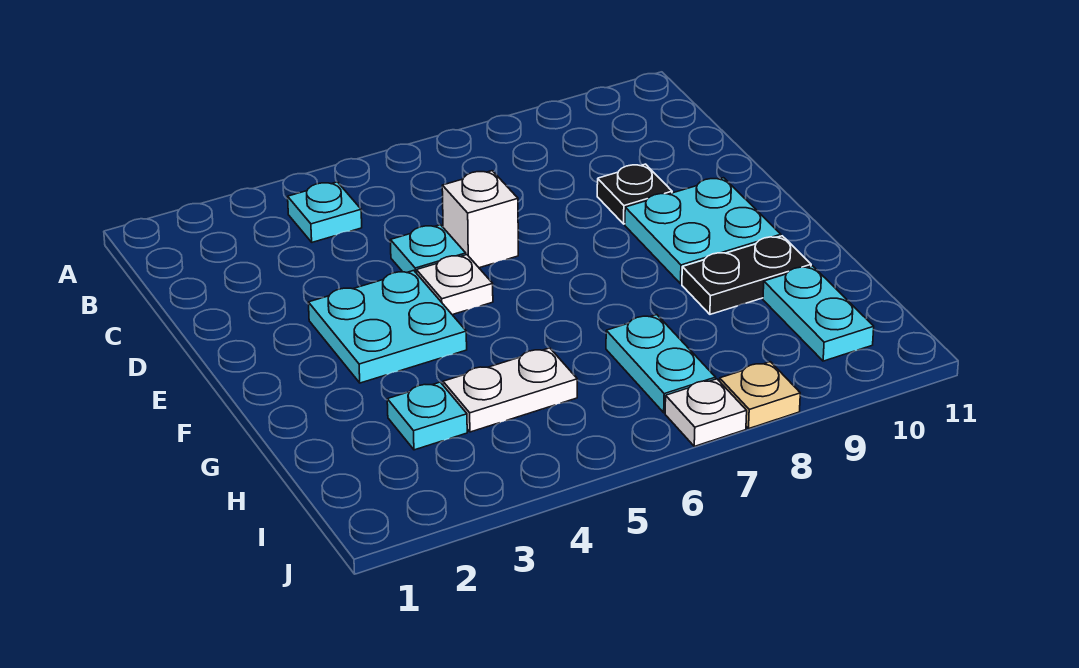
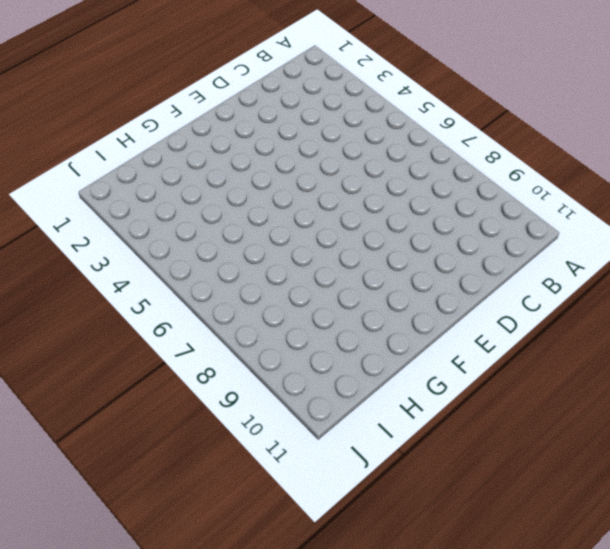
none -> cyan plate B4 level 1
none -> cyan plate D5 level 1
none -> white brick D6 level 1

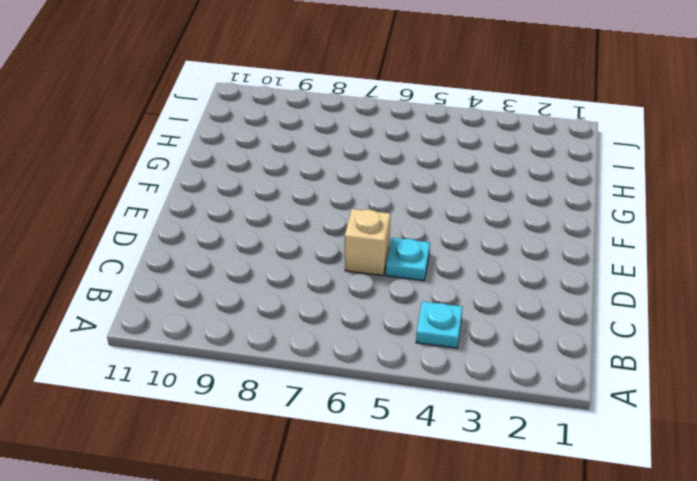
tan brick D6 level 1 -> white brick D6 level 1
none -> black plate D9 level 1
none -> cyan plate E3:F4 level 1
none -> white plate E5 level 1

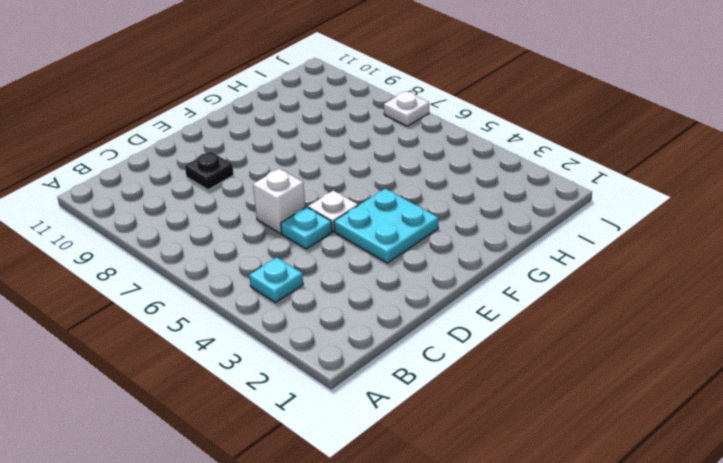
none -> cyan plate E9:F10 level 1
none -> black plate G9:G10 level 1
none -> cyan plate H3 level 1

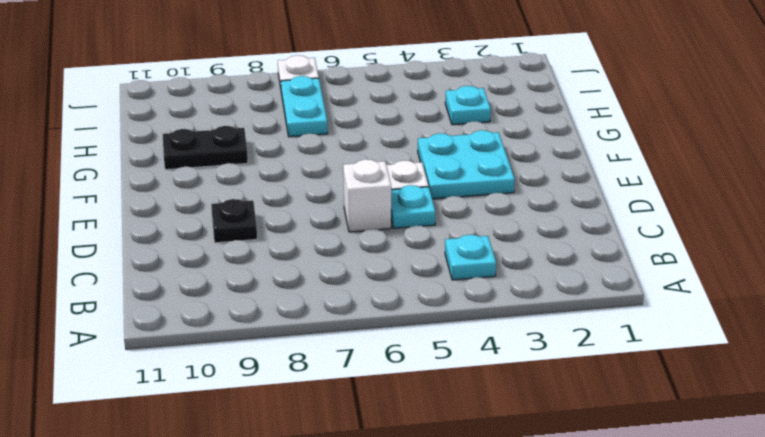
none -> cyan plate E9:F10 level 1
none -> white plate H4:H5 level 1
none -> cyan plate H10:I10 level 1

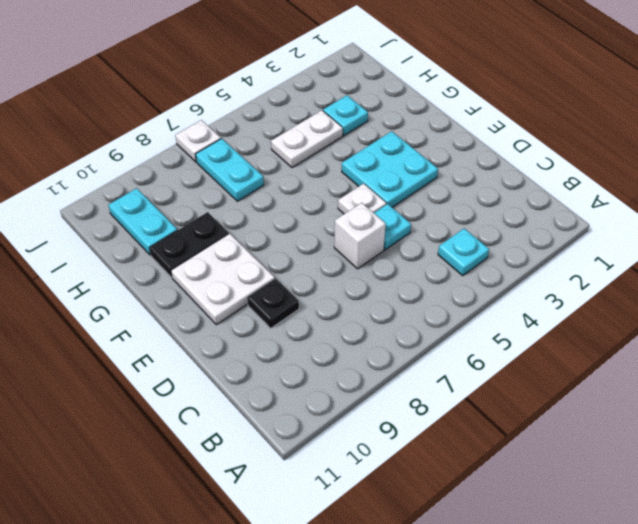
white plate E9:F10 level 1 -> cyan plate E9:F10 level 1
none -> tan plate J8 level 1

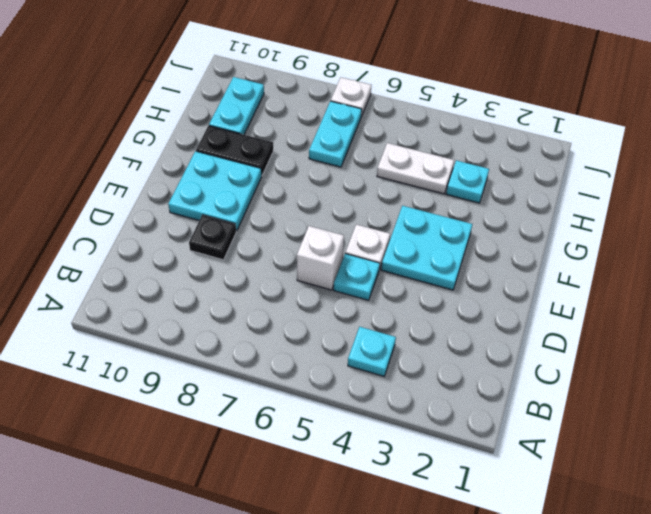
none -> tan plate J8 level 1

